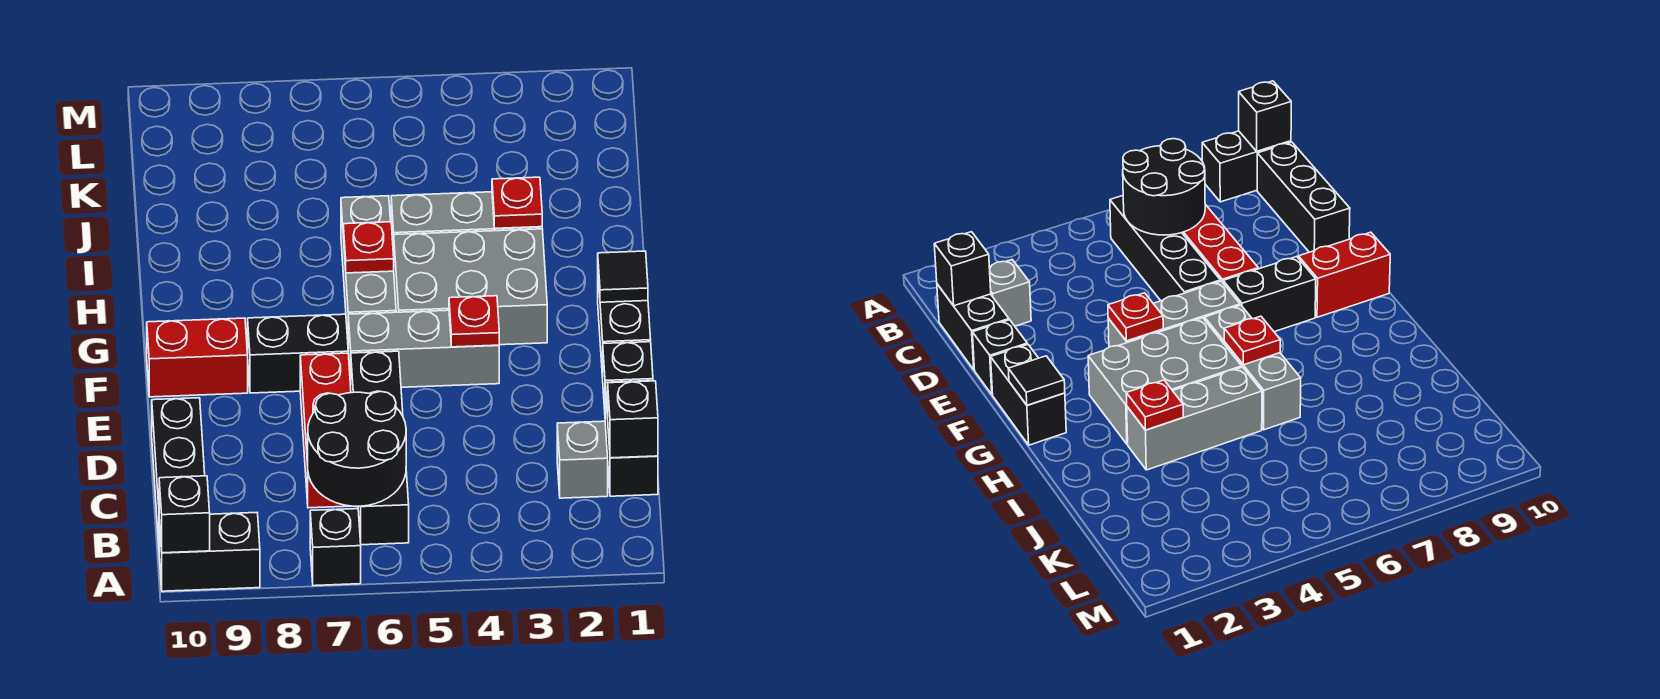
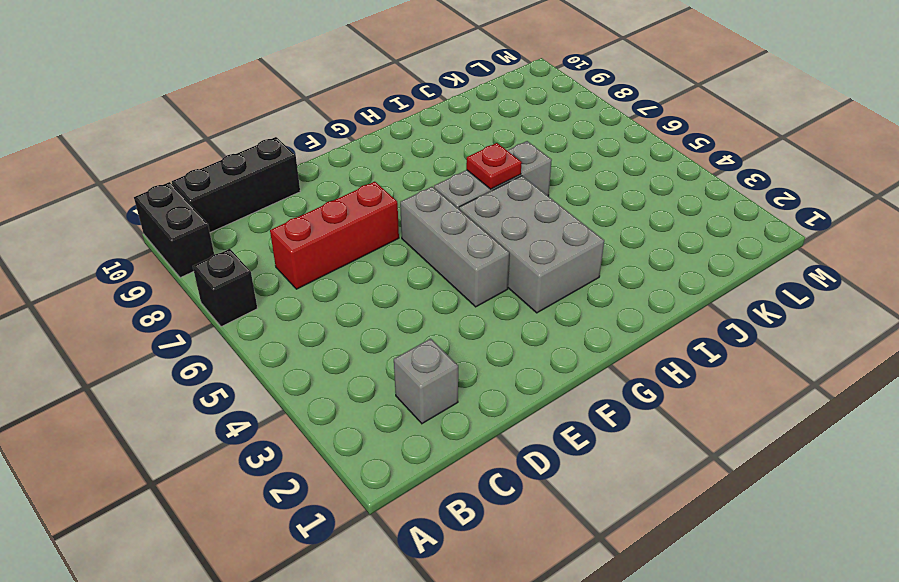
none -> black brick B6:E6 level 1
none -> black brick C1:D1 level 1
none -> black brick E1 level 1

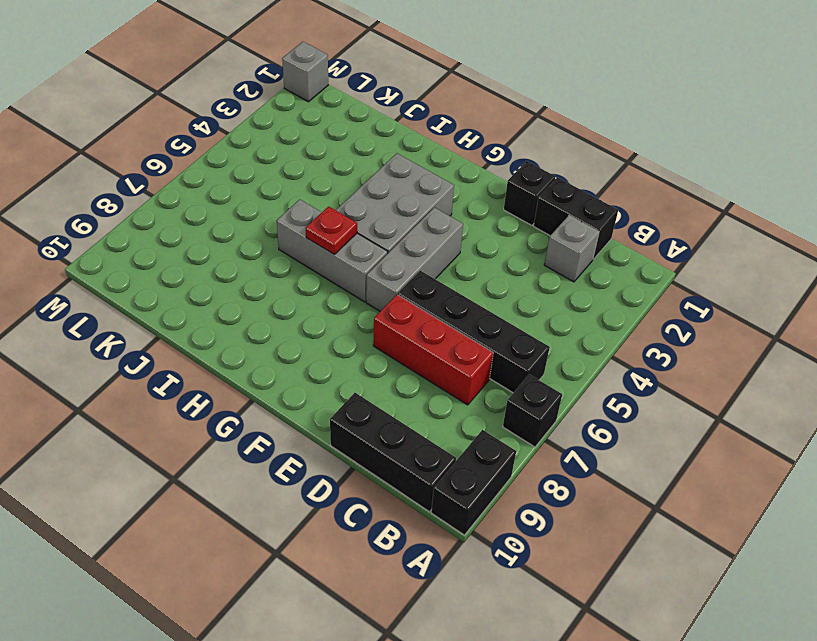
grey brick M1 level 1 -> none
none -> black brick F1:G1 level 1
none -> black brick F7:F8 level 1
none -> red brick F9:F10 level 1

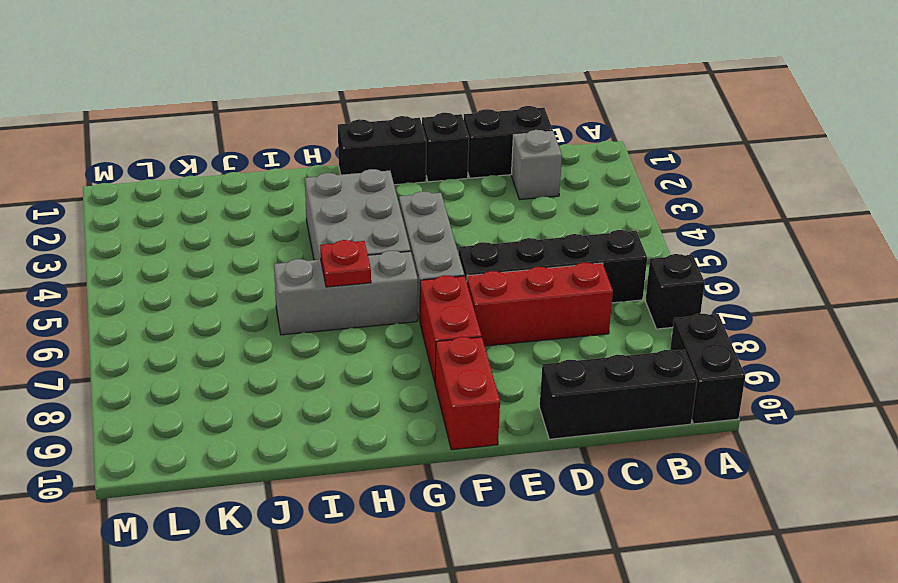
red brick F7:F8 level 1 -> black brick F7:F8 level 1
none -> grey brick I3:I5 level 1
none -> black brick A10 level 2
none -> black round brick B6:C7 level 2

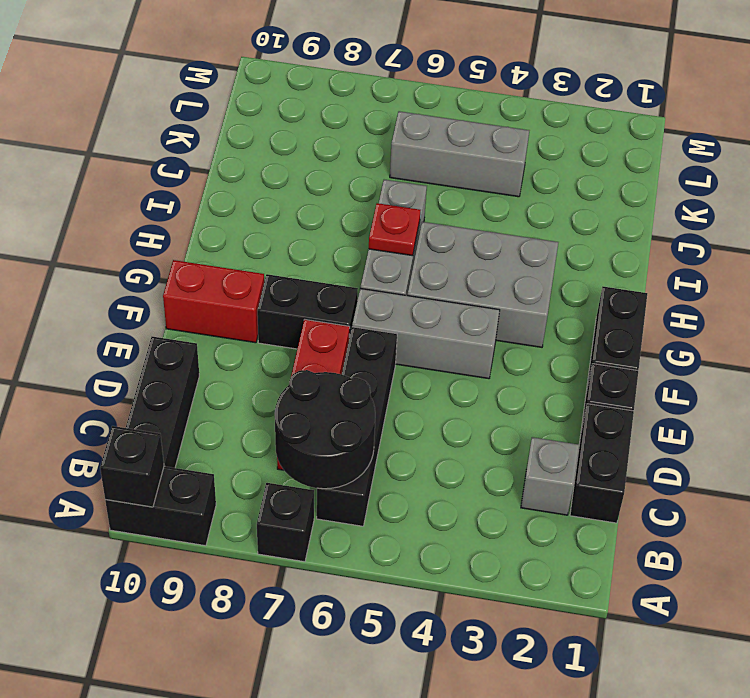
grey brick K4:K6 level 1 -> grey brick I3:I5 level 1
none -> black brick C1 level 2
none -> red plate F4 level 2
none -> black tile G1 level 2

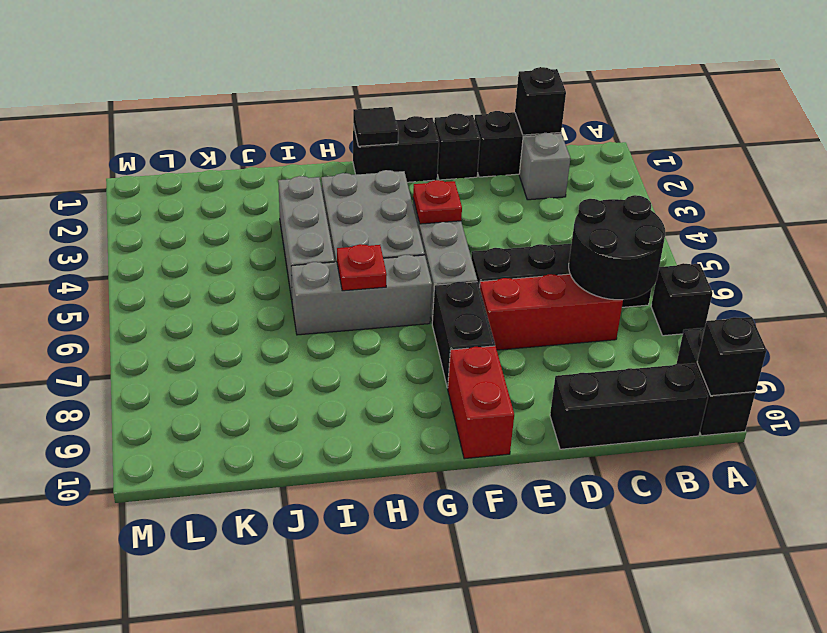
none -> red plate I3 level 2

